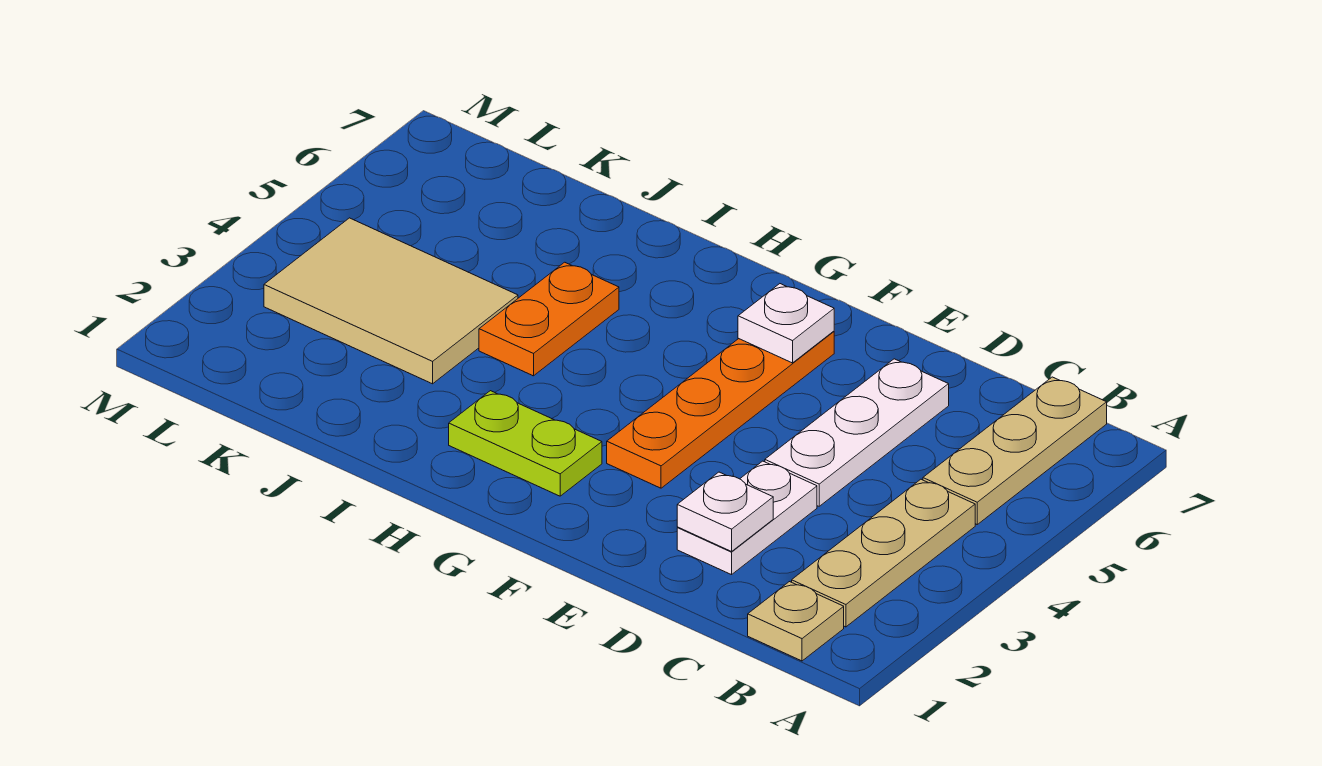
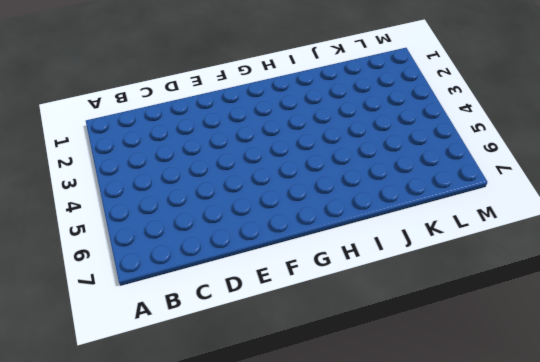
none -> tan plate B1 level 1
none -> tan plate B2:B4 level 1

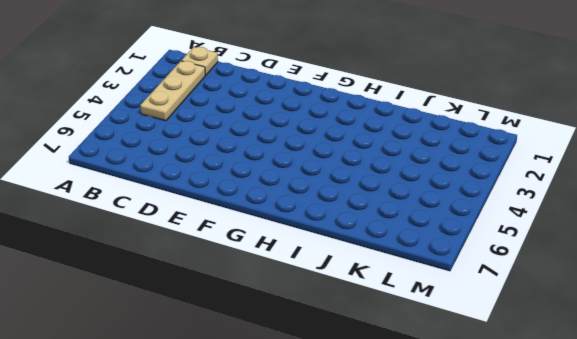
none -> tan plate B5:B7 level 1
none -> white plate D2:D3 level 1

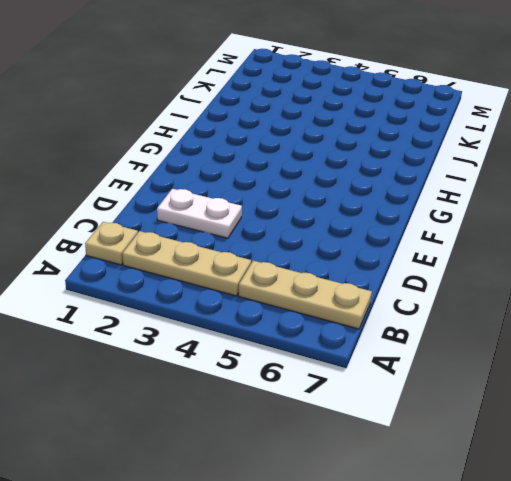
none -> white plate D4:D6 level 1
none -> orange plate F3:F6 level 1

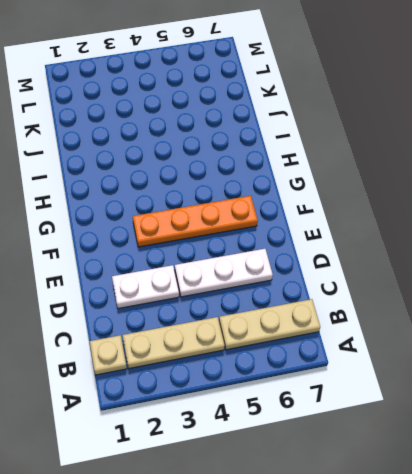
none -> lime plate G2:H2 level 1
none -> orange plate I4:I5 level 1

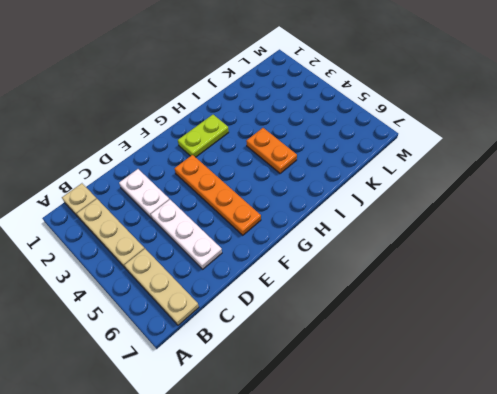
none -> tan tile J3:L4 level 1
none -> white plate D2 level 2

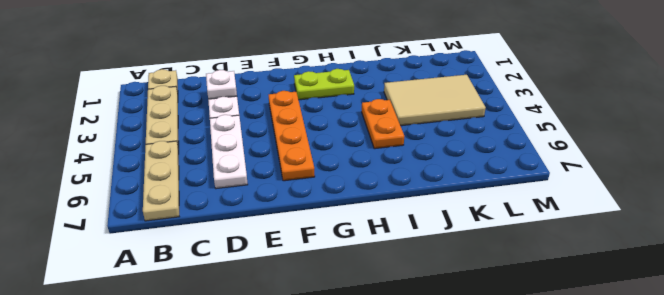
none -> white plate F6 level 2

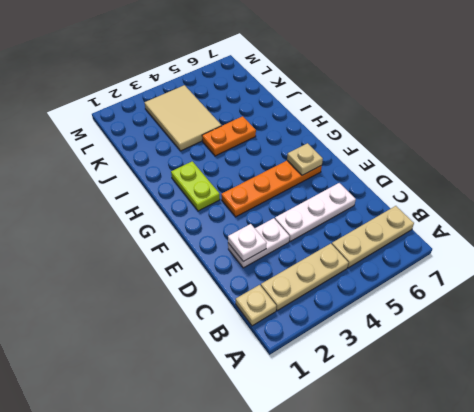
tan plate F6 level 2 -> white plate F6 level 2

